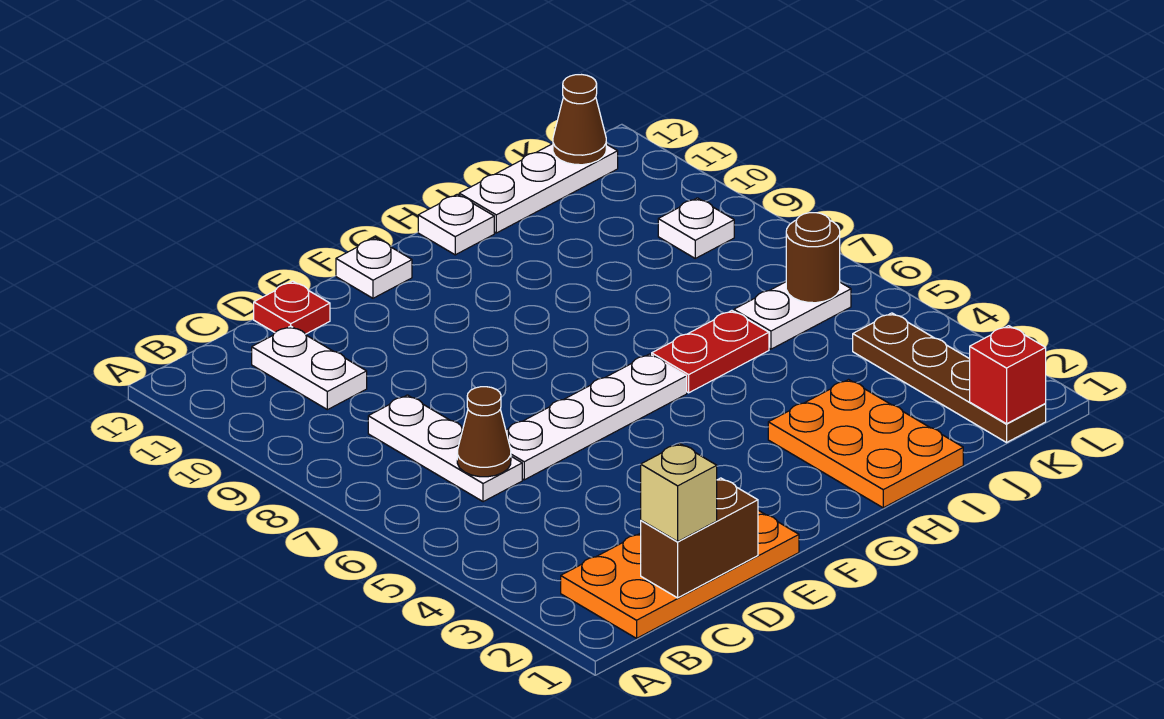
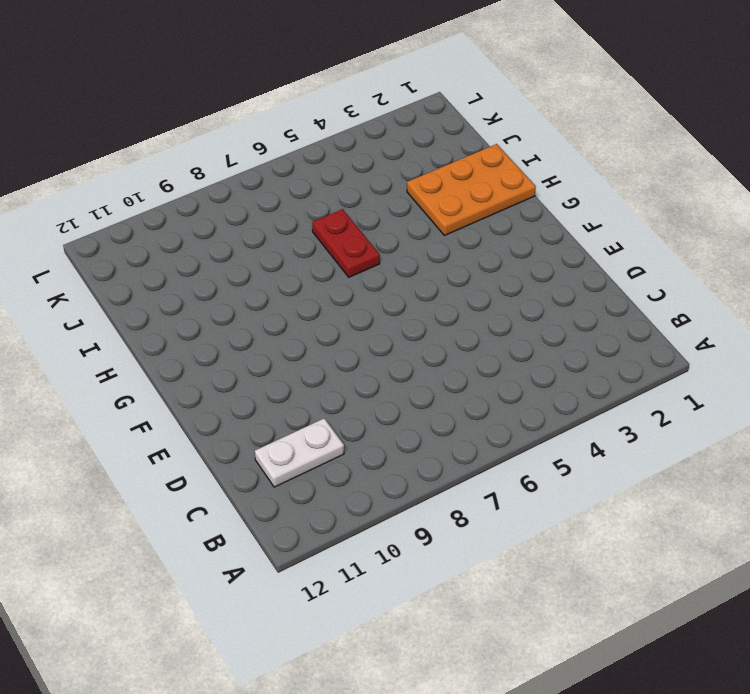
none -> orange plate B1:E2 level 1
none -> white plate C6:C8 level 1
none -> white plate D6:G6 level 1

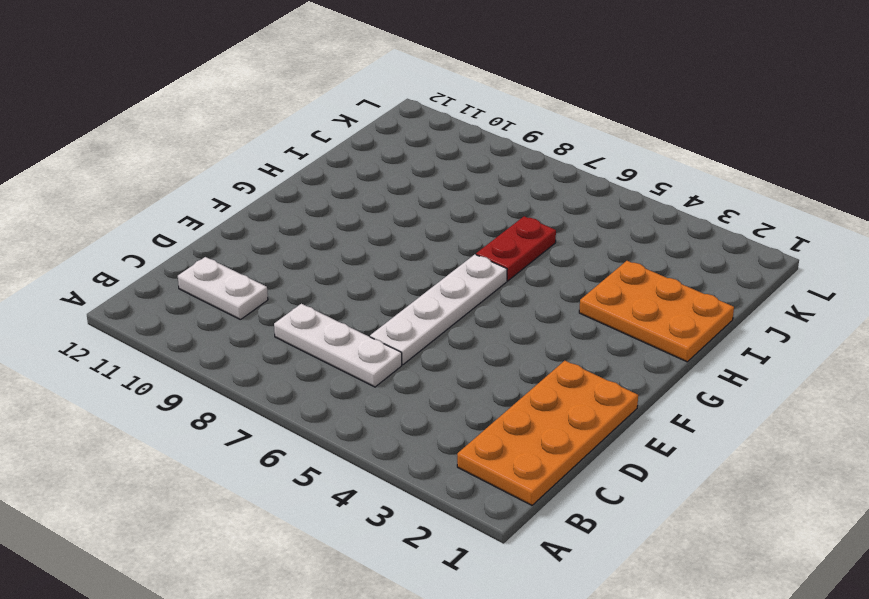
none -> red plate D12 level 1
none -> white plate F12 level 1
none -> white plate H12 level 1

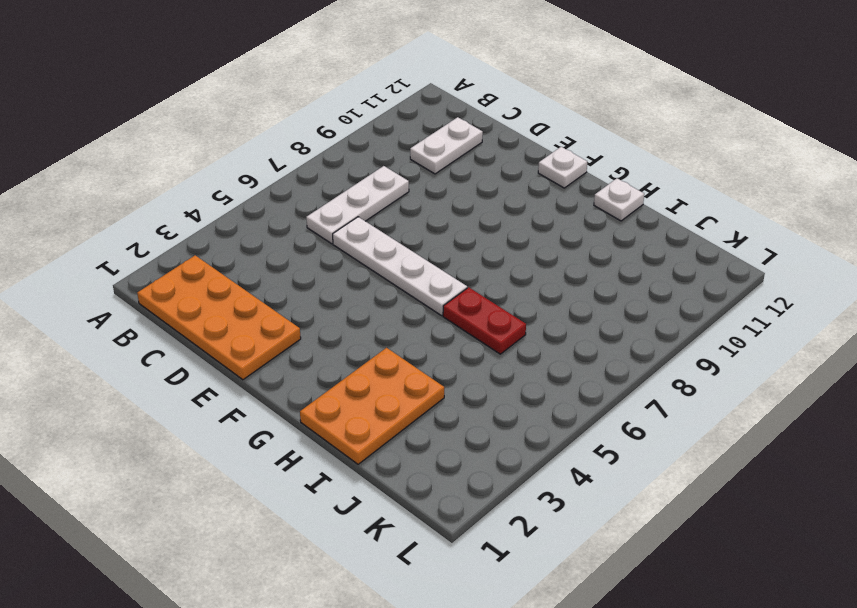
none -> red plate D12 level 1
none -> white plate I12:K12 level 1
none -> white plate J6:K6 level 1

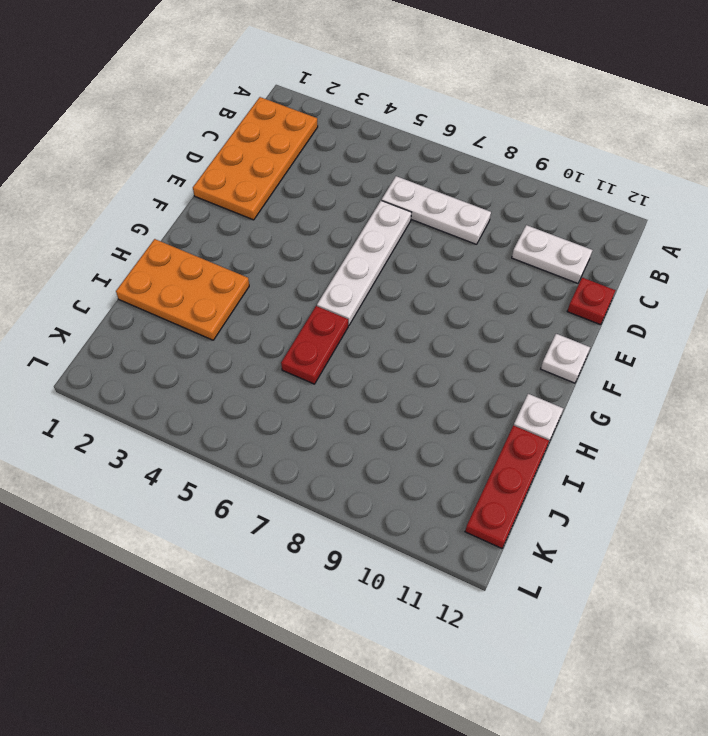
red plate I12:K12 level 1 -> white plate I12:K12 level 1
none -> white plate J6:K6 level 1
none -> brown plate K1:K4 level 1
none -> white plate K9 level 1

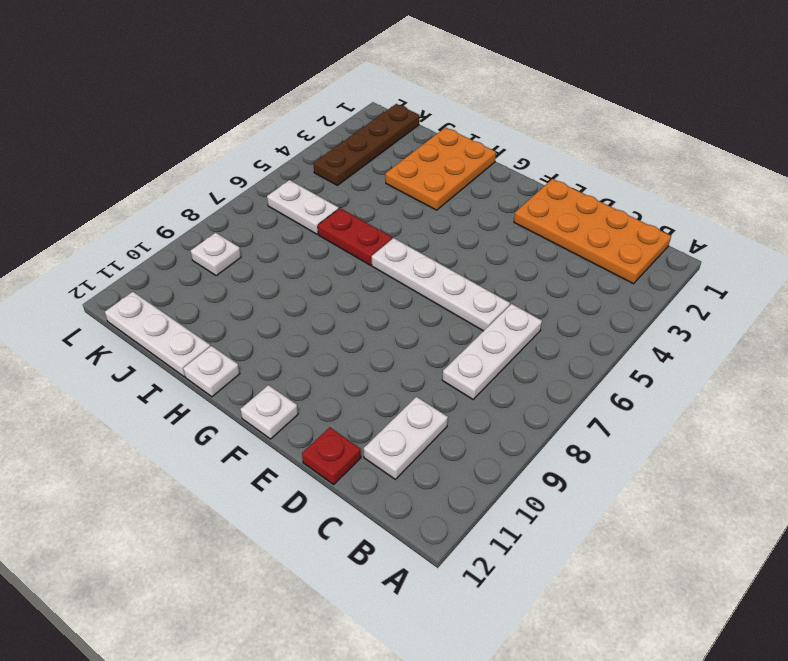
none -> brown brick C1:D1 level 2
none -> brown cone C6 level 2
none -> red brick K1 level 2

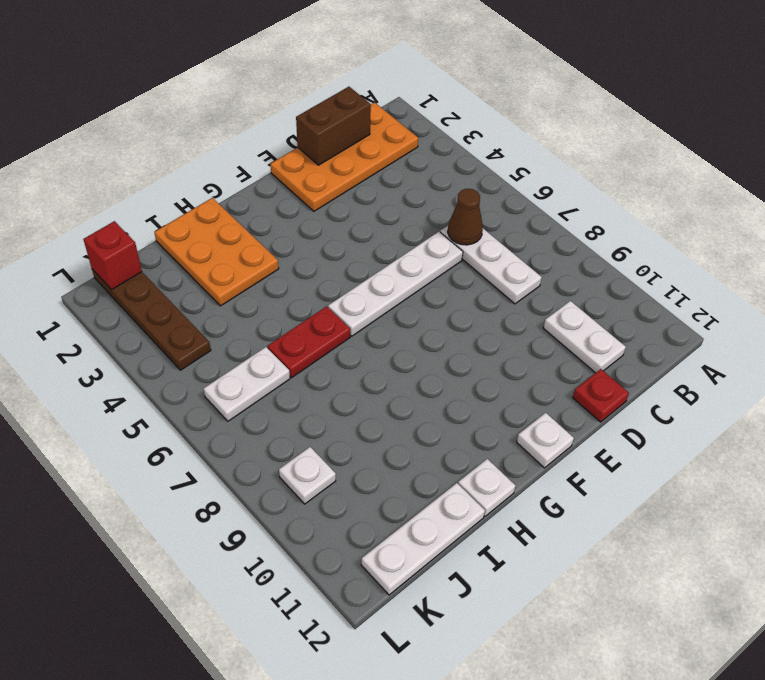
none -> brown round brick K6 level 2
none -> brown cone K12 level 2
none -> tan brick C1 level 3

